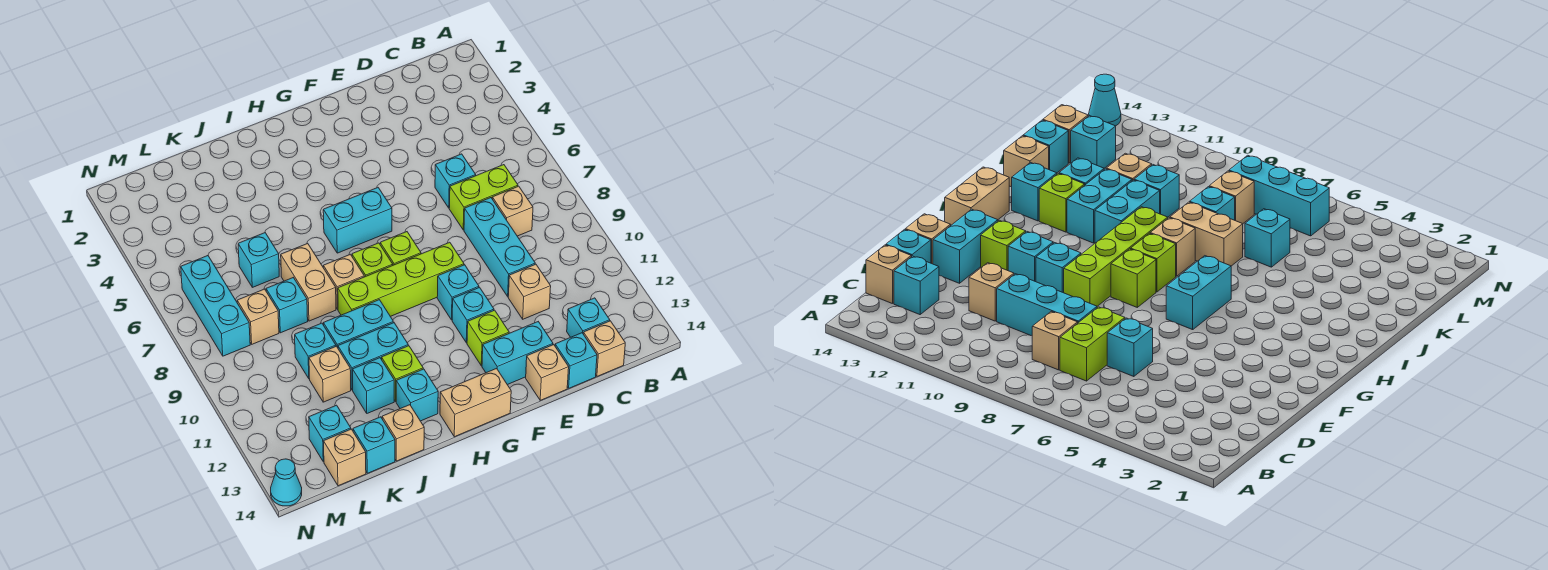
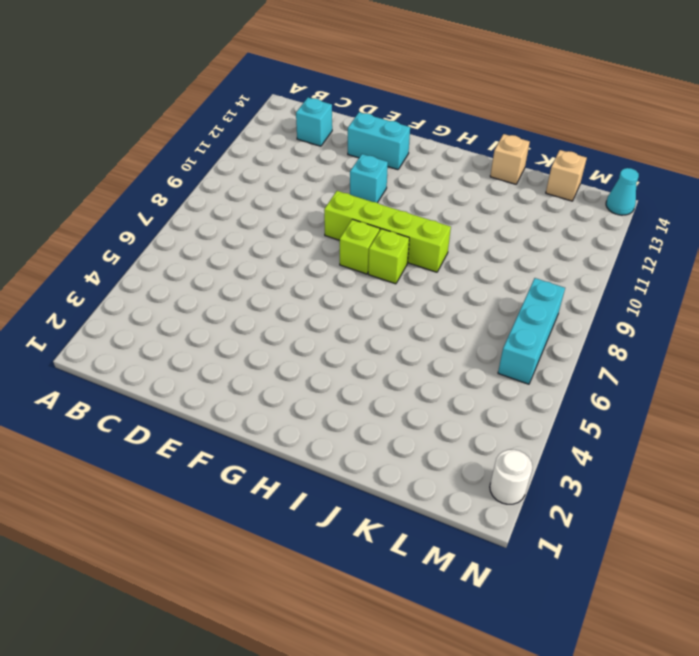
white round brick N2 level 1 -> none
none -> lime brick C7:D7 level 1
none -> tan brick C8 level 1
none -> tan brick C14 level 1
none -> cyan brick D6 level 1

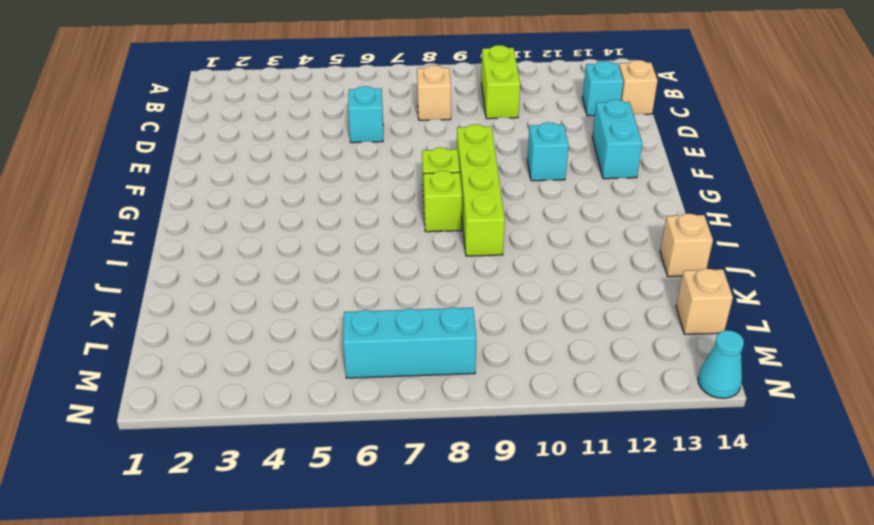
lime brick B10:C10 level 1 -> lime brick C7:D7 level 1
none -> cyan brick D8:D10 level 1
none -> tan brick D11 level 1
none -> cyan brick D14 level 1
none -> tan brick E14 level 1

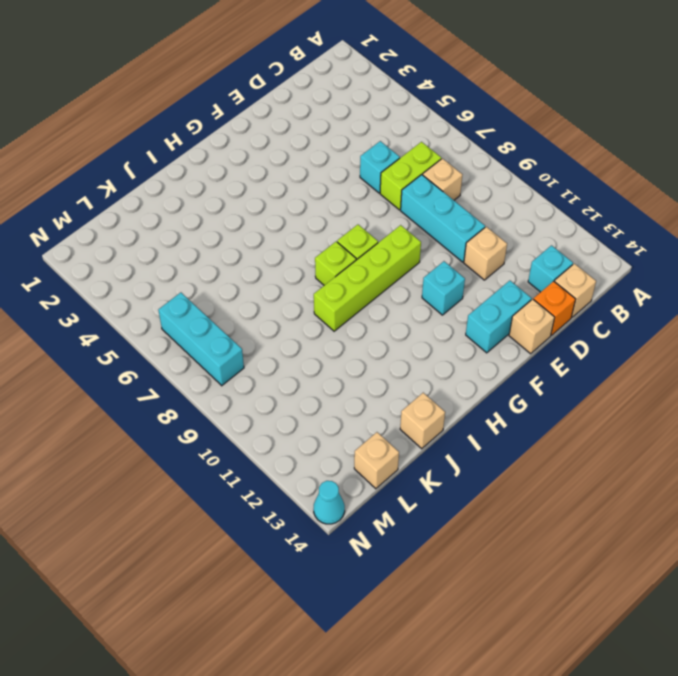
orange brick D14 level 1 -> cyan brick D14 level 1
none -> cyan brick F10 level 1
none -> lime brick F12 level 1
none -> cyan brick G6:H6 level 1
none -> tan brick G14:H14 level 1

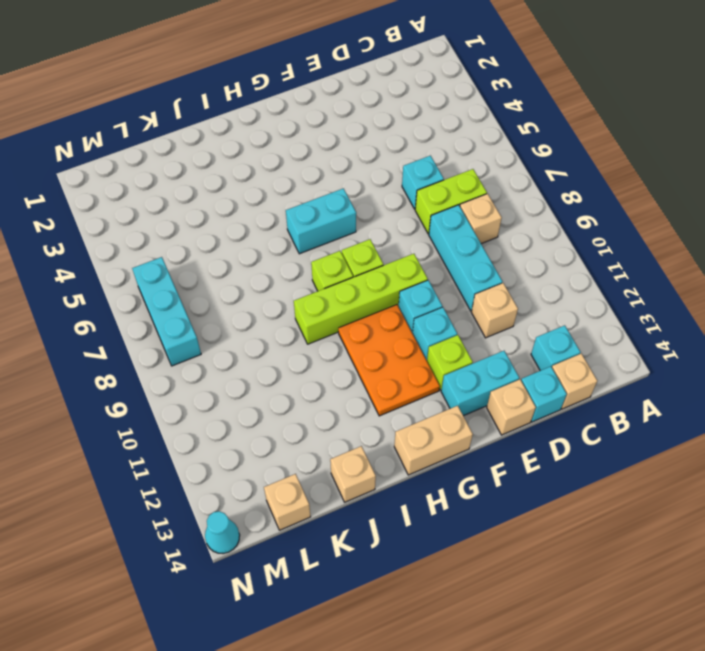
orange plate G10:H12 level 1 -> none
none -> tan brick I8 level 1
none -> cyan brick I10:J10 level 1
none -> cyan brick I11:J11 level 1
none -> lime brick I12 level 1

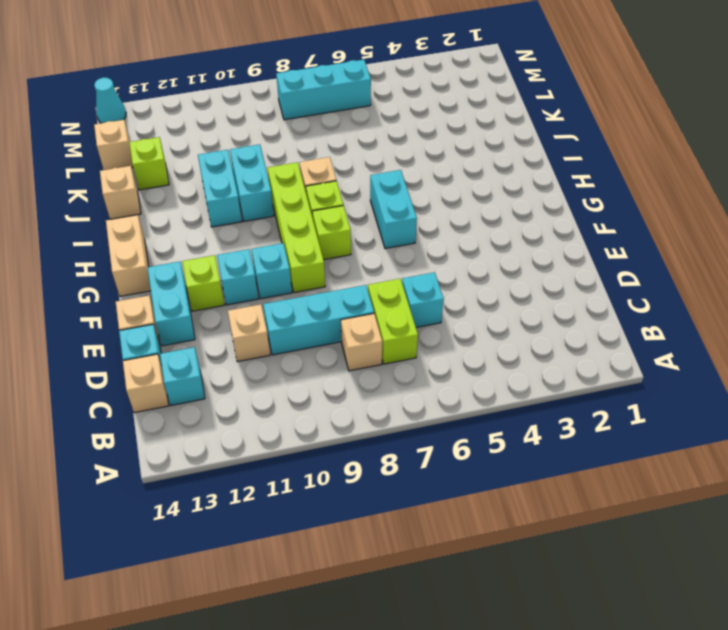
lime brick K13 level 1 -> lime brick I12 level 1
none -> cyan brick I13 level 1
none -> tan brick J7:J8 level 1
none -> cyan brick J12 level 1
none -> cyan brick K6 level 1

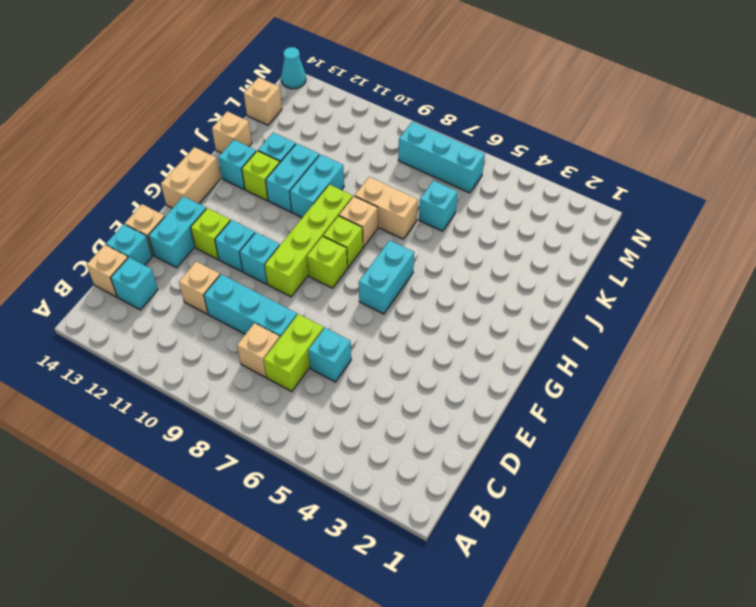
none -> cyan brick K8 level 1
none -> cyan brick K10 level 1
none -> tan brick K11 level 1
none -> cyan brick K14 level 1

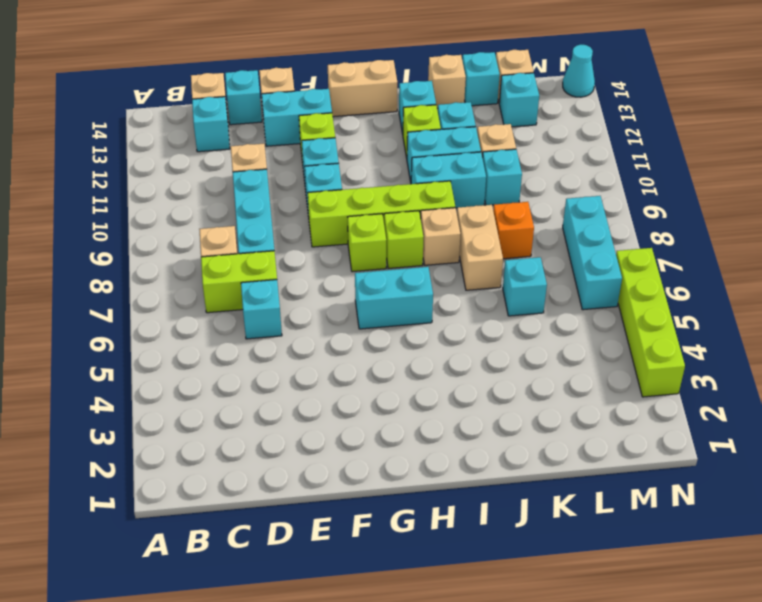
orange brick K8 level 1 -> cyan brick K8 level 1
lime brick N3:N6 level 1 -> none
none -> tan brick L8 level 1

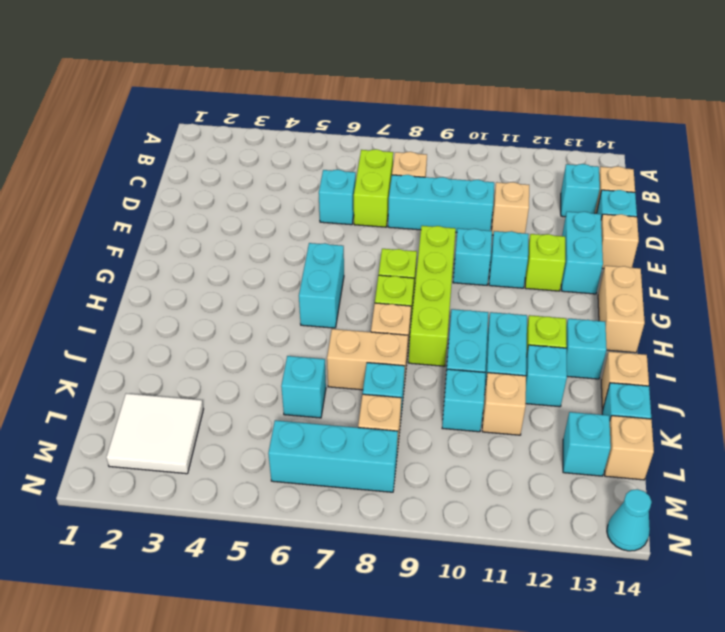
white tile L2:M3 level 1 -> none

